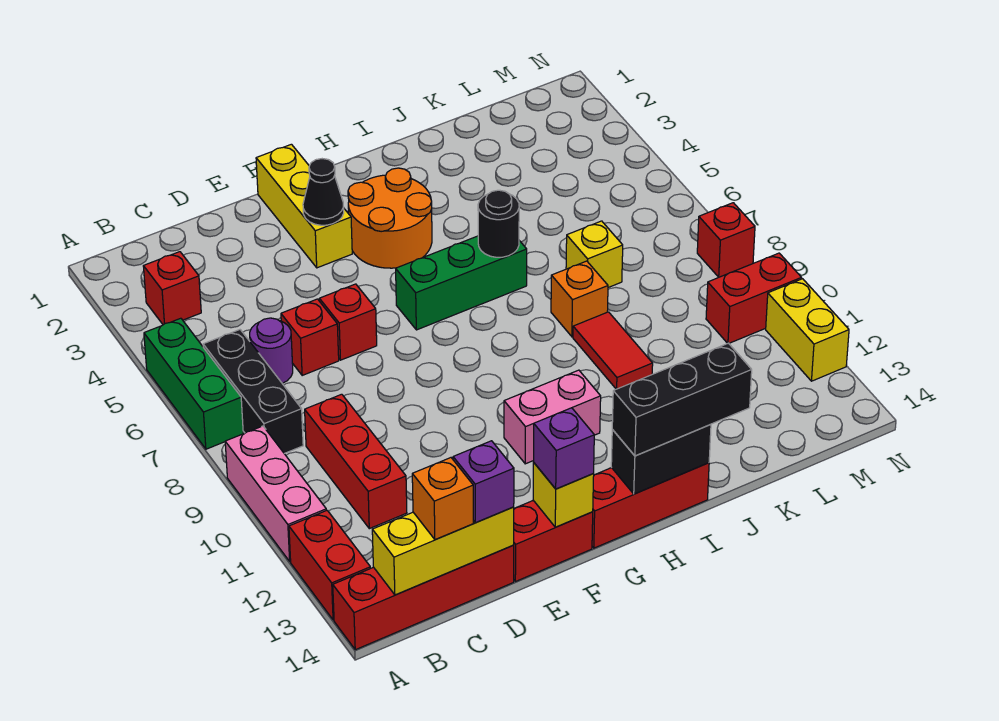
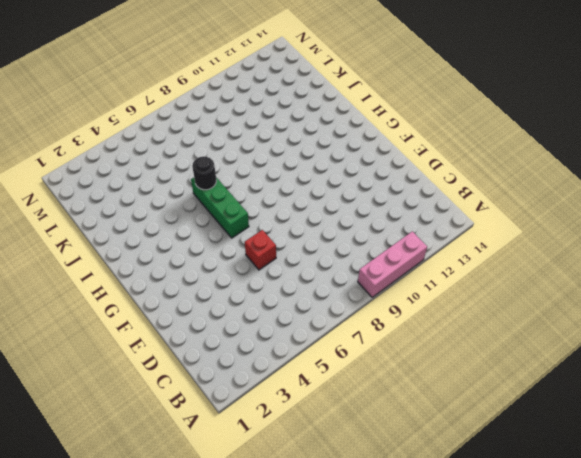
none -> green brick A5:A7 level 1
none -> red brick A12:A13 level 1
none -> red brick A14:D14 level 1
none -> red brick B3 level 1

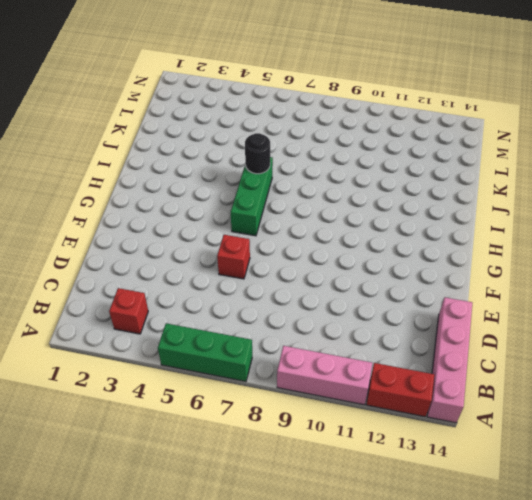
pink brick A14:D14 level 1 -> red brick A14:D14 level 1
none -> black brick B6:B8 level 1
none -> purple round brick C6 level 1
none -> red brick C9:C11 level 1
none -> red brick D6 level 1

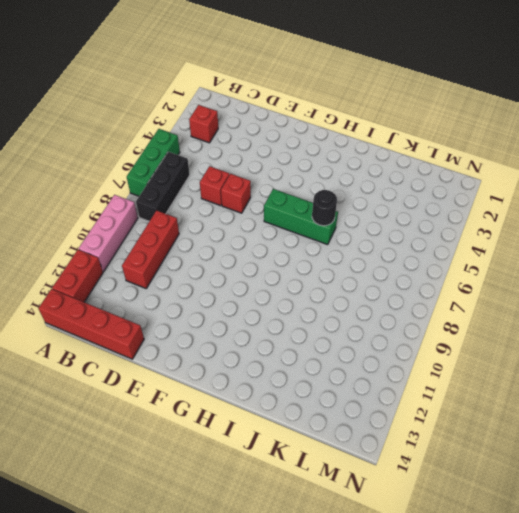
none -> purple round brick C6 level 1
none -> red brick E14:F14 level 1
none -> yellow brick F1:F3 level 1
none -> orange round brick G3:H4 level 1

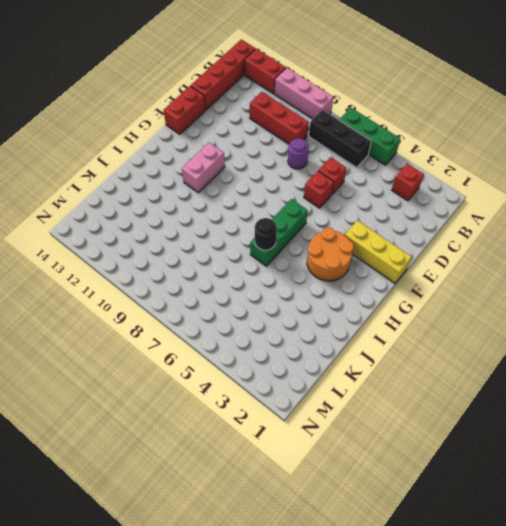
purple round brick D8 level 1 -> purple round brick C6 level 1
none -> red brick G14:I14 level 1
none -> orange brick J8 level 1
none -> red tile J9:J10 level 1
none -> yellow brick K7 level 1

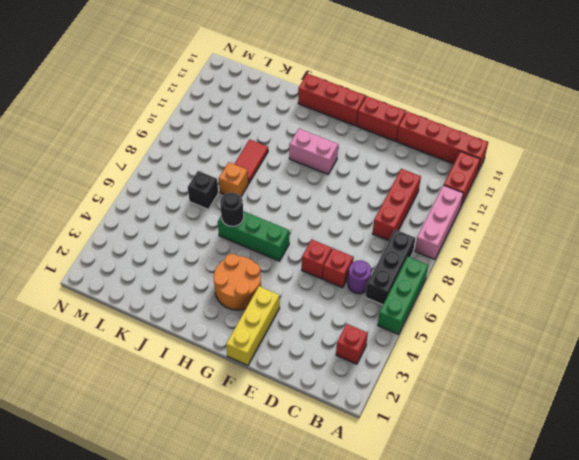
black brick K7 level 1 -> yellow brick K7 level 1
none -> red brick M10:N10 level 1
none -> red brick N8 level 1
none -> yellow brick N11:N12 level 1
none -> yellow brick B14:D14 level 2

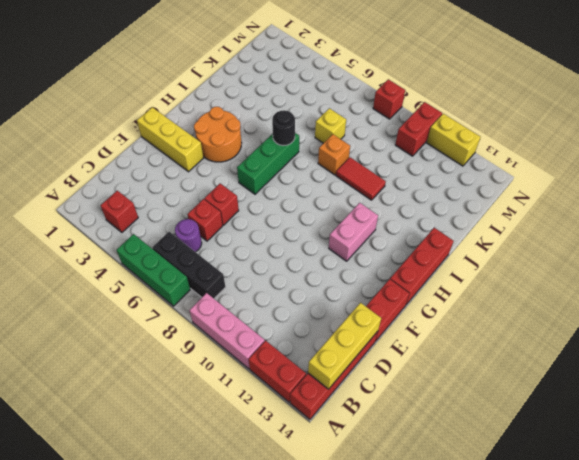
none -> red brick C9:C11 level 1
none -> black cone F3 level 2
none -> yellow brick F14 level 2
none -> black brick H14:I14 level 2

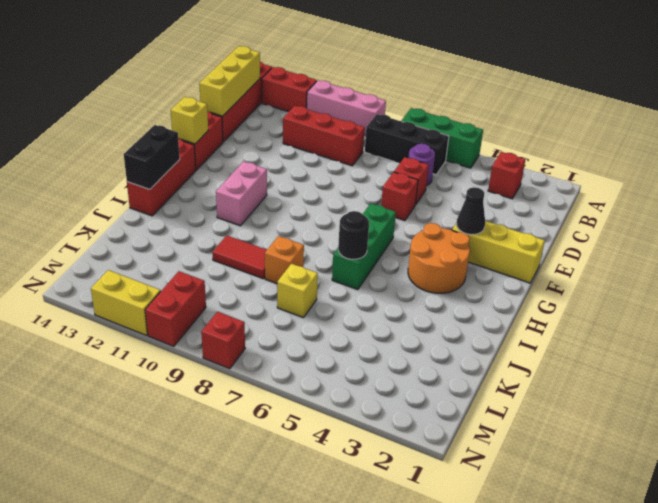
none -> orange brick C14 level 3
none -> purple brick D14 level 3
none -> purple brick F14 level 3
none -> black brick H14:J14 level 3

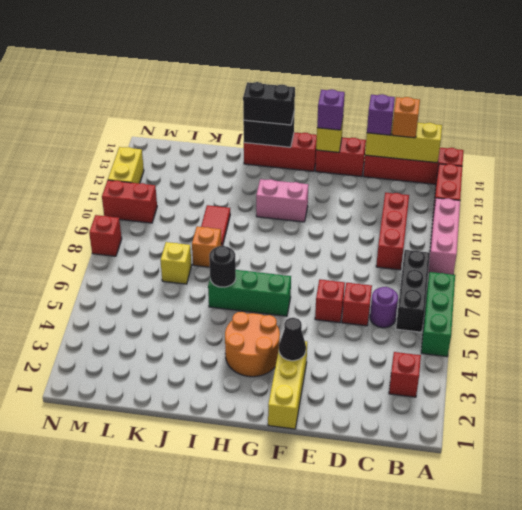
black brick H14:I14 level 3 -> black brick H14:J14 level 3

